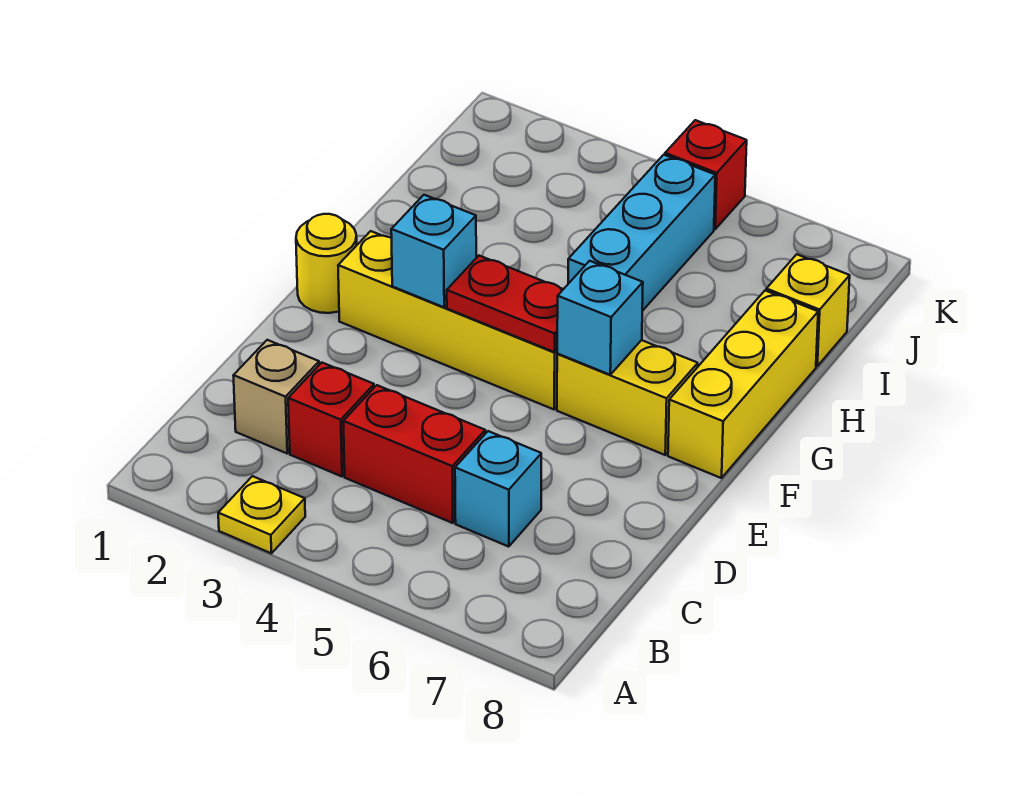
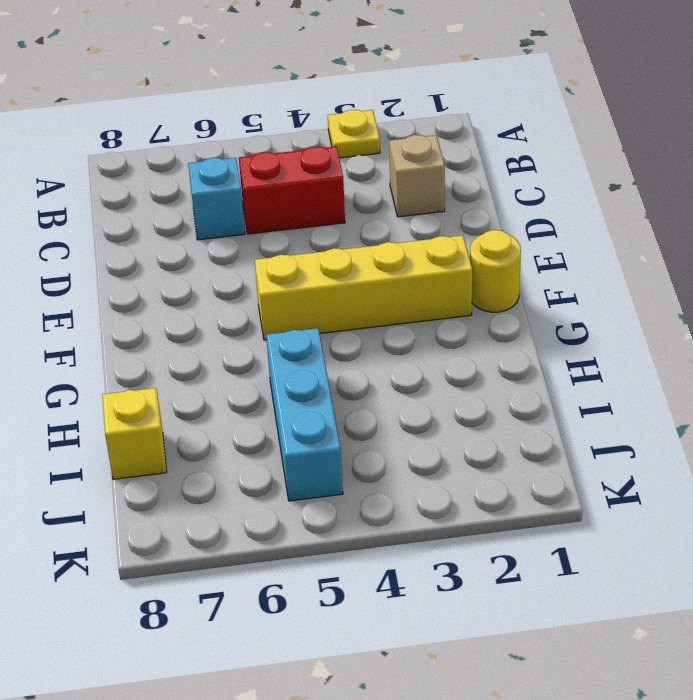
none -> red brick C3 level 1
none -> yellow brick F6:F7 level 1
none -> yellow brick F8:H8 level 1

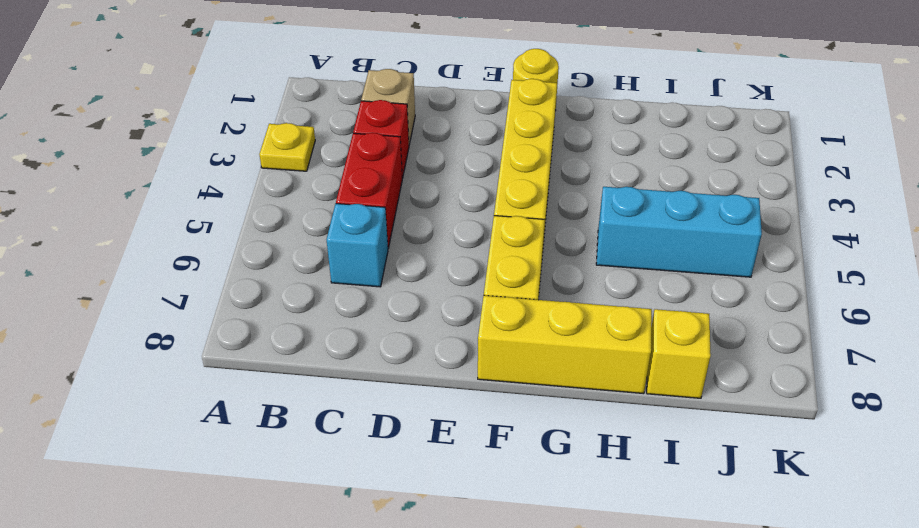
none -> red brick K5 level 1
none -> cyan brick F3 level 2
none -> red plate F4:F5 level 2

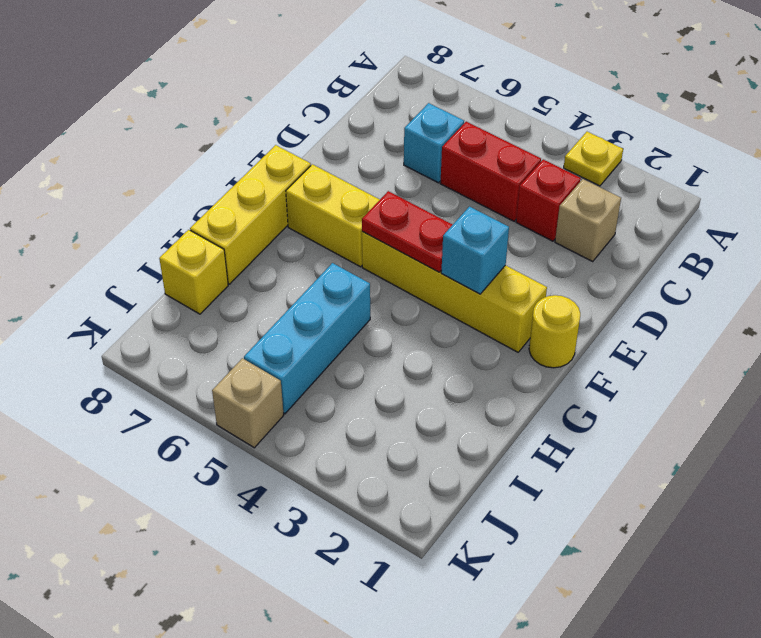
tan brick K5 level 1 -> red brick K5 level 1
none -> cyan brick F6 level 2

